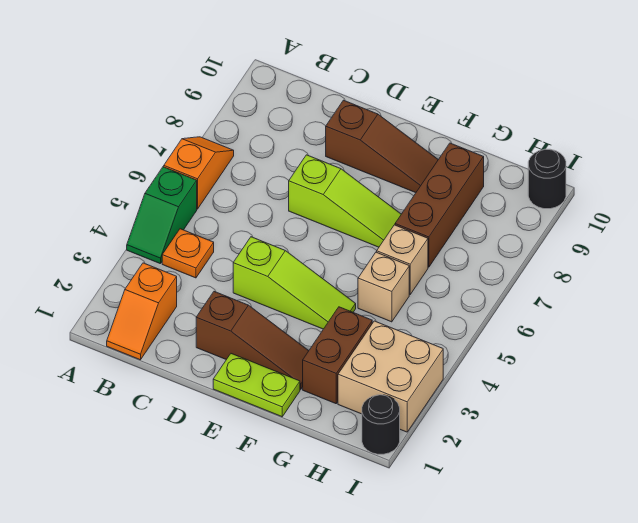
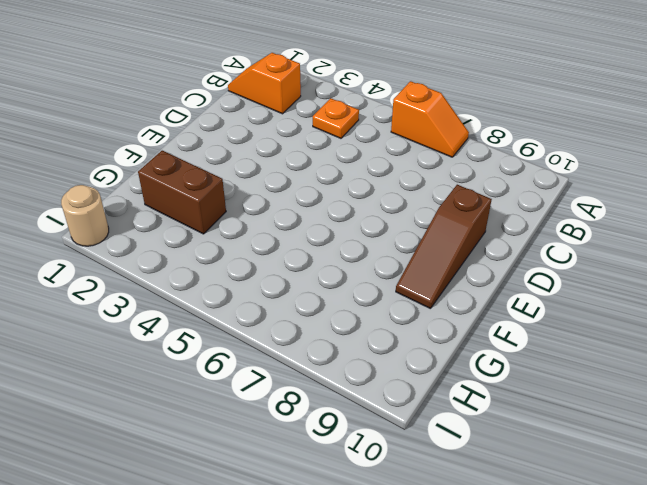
tan round brick I1 level 1 -> black round brick I1 level 1
none -> green slope A4:A5 level 1 top 5
none -> brown slope D2:F2 level 1 top D
none -> lime slope D4:F4 level 1 top D

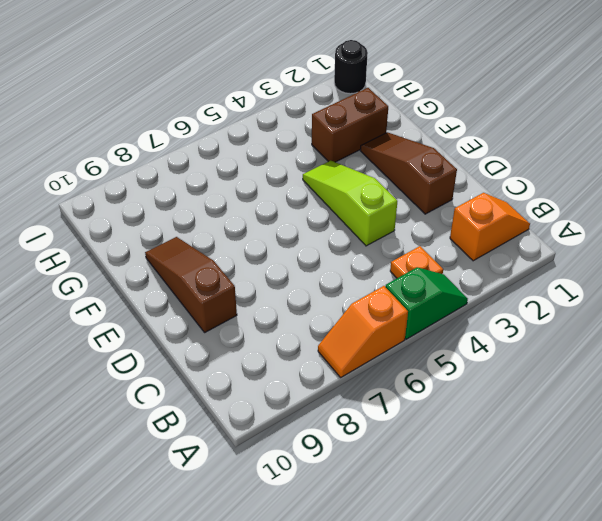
none -> lime slope D7:F7 level 1 top D
none -> lime plate E1:F1 level 1
none -> tan brick G5 level 1

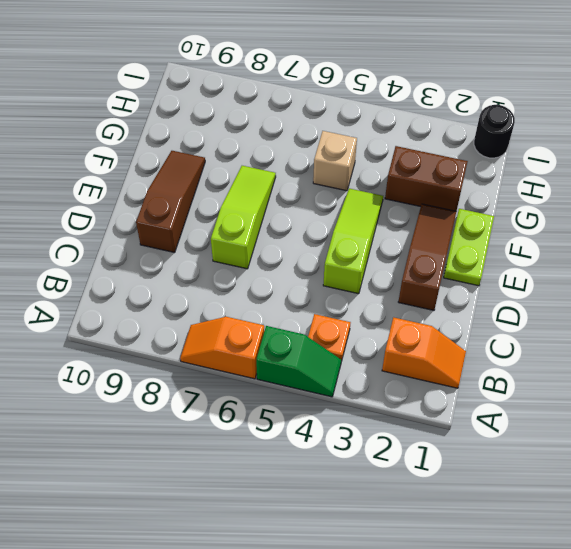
none -> tan brick G6 level 1
none -> brown brick G7:G9 level 1
none -> tan brick H2:I3 level 1

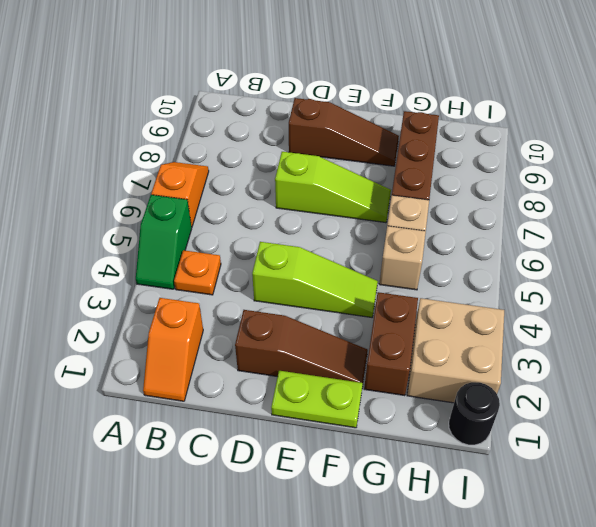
none -> black round brick I10 level 1

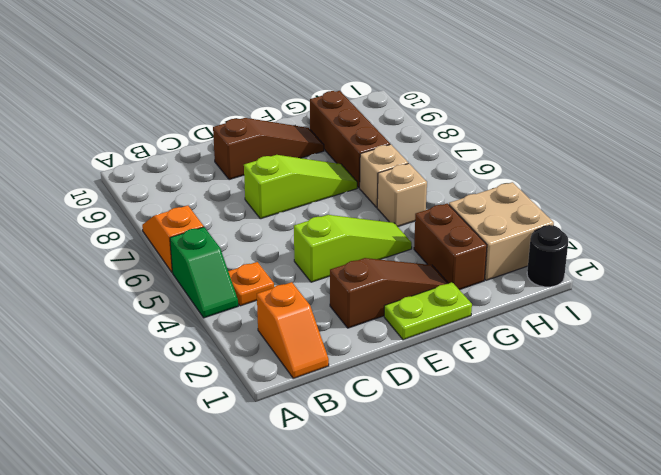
none -> black round brick I10 level 1

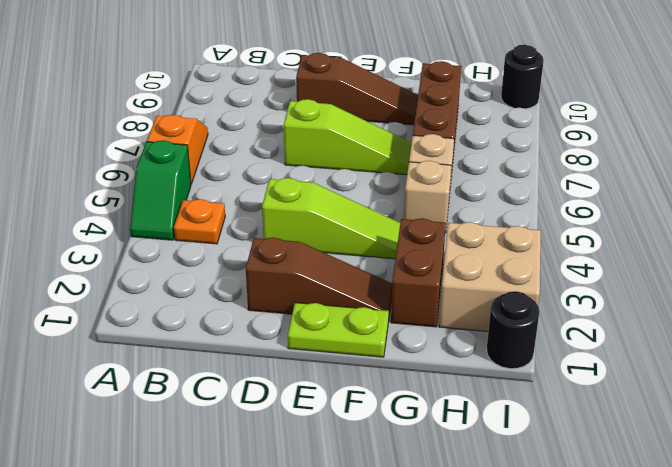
none -> orange slope B1:B2 level 1 top 2

